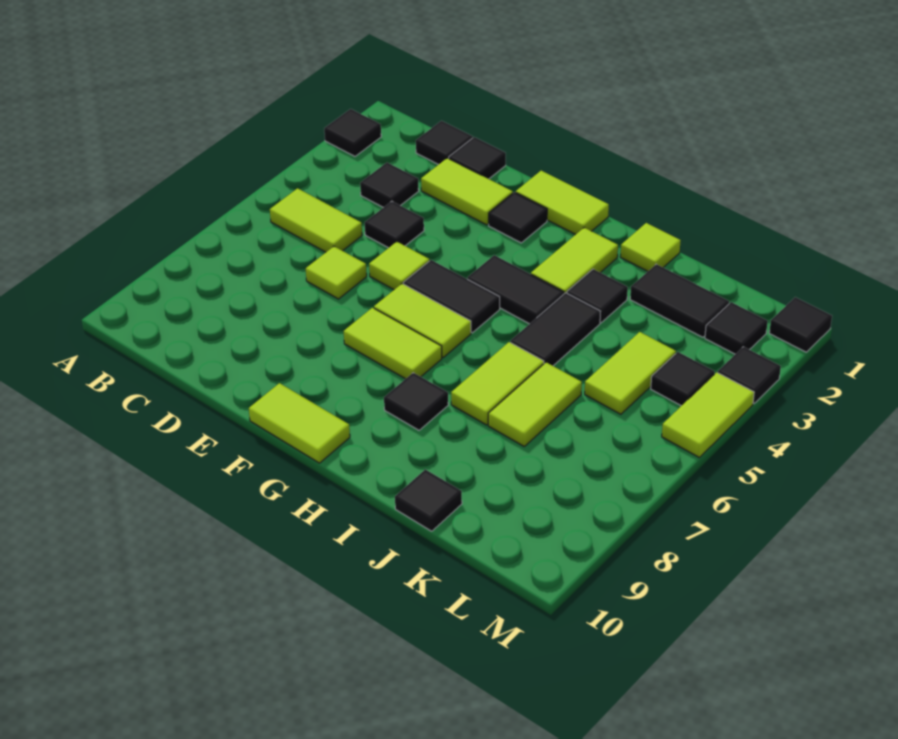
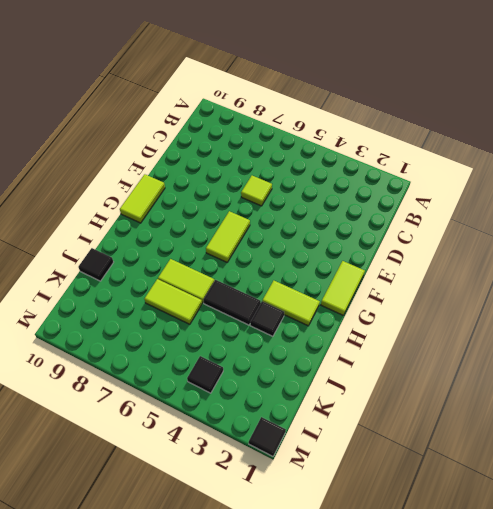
none -> black tile A2 level 1
none -> lime tile B5:C5 level 1
none -> black tile C1 level 1
none -> black tile C3 level 1

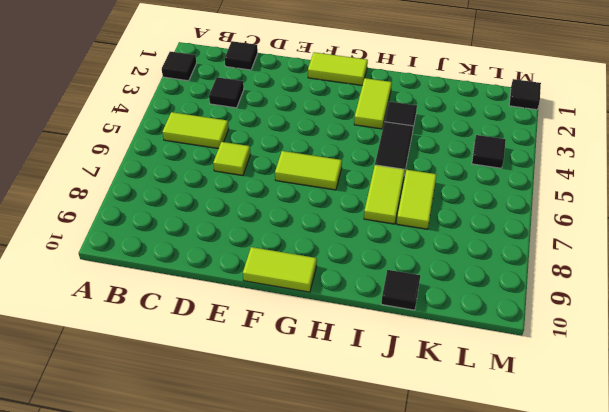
none -> black tile D1 level 1
none -> lime tile D2:E2 level 1
none -> black tile D4 level 1
none -> lime tile E5 level 1

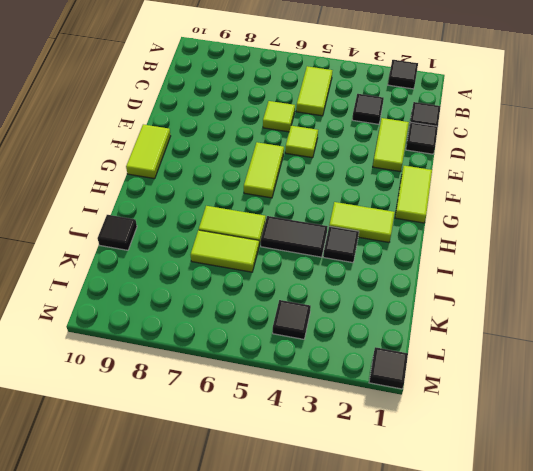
none -> black tile D4 level 1
none -> black tile F2 level 1
none -> black tile F5:G5 level 1
none -> lime tile F7:G7 level 1

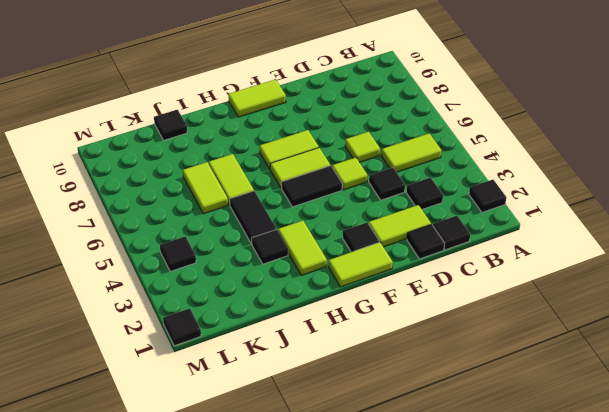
none -> black tile G4:H4 level 1
none -> black tile H8 level 1
none -> lime tile I1 level 1
none -> black tile J2:K2 level 1

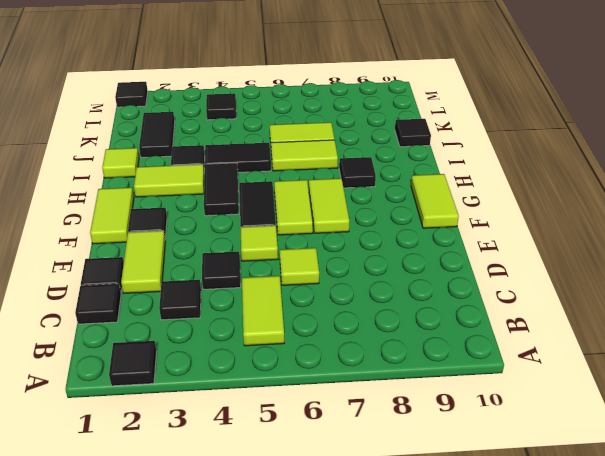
none -> lime tile K4:K5 level 1
none -> black tile L2 level 1
none -> black tile M3 level 1
none -> lime tile M4:M5 level 1

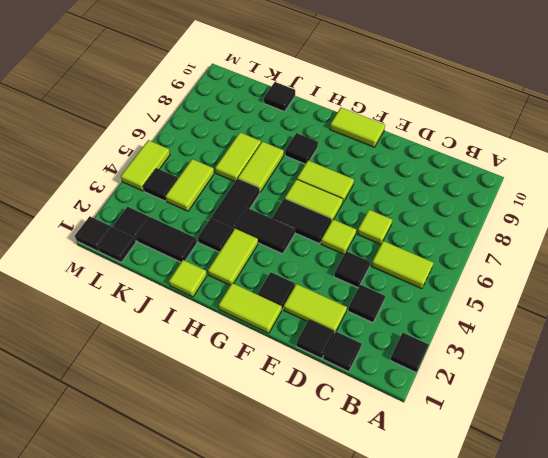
black tile L1 level 1 -> black tile M3 level 1

